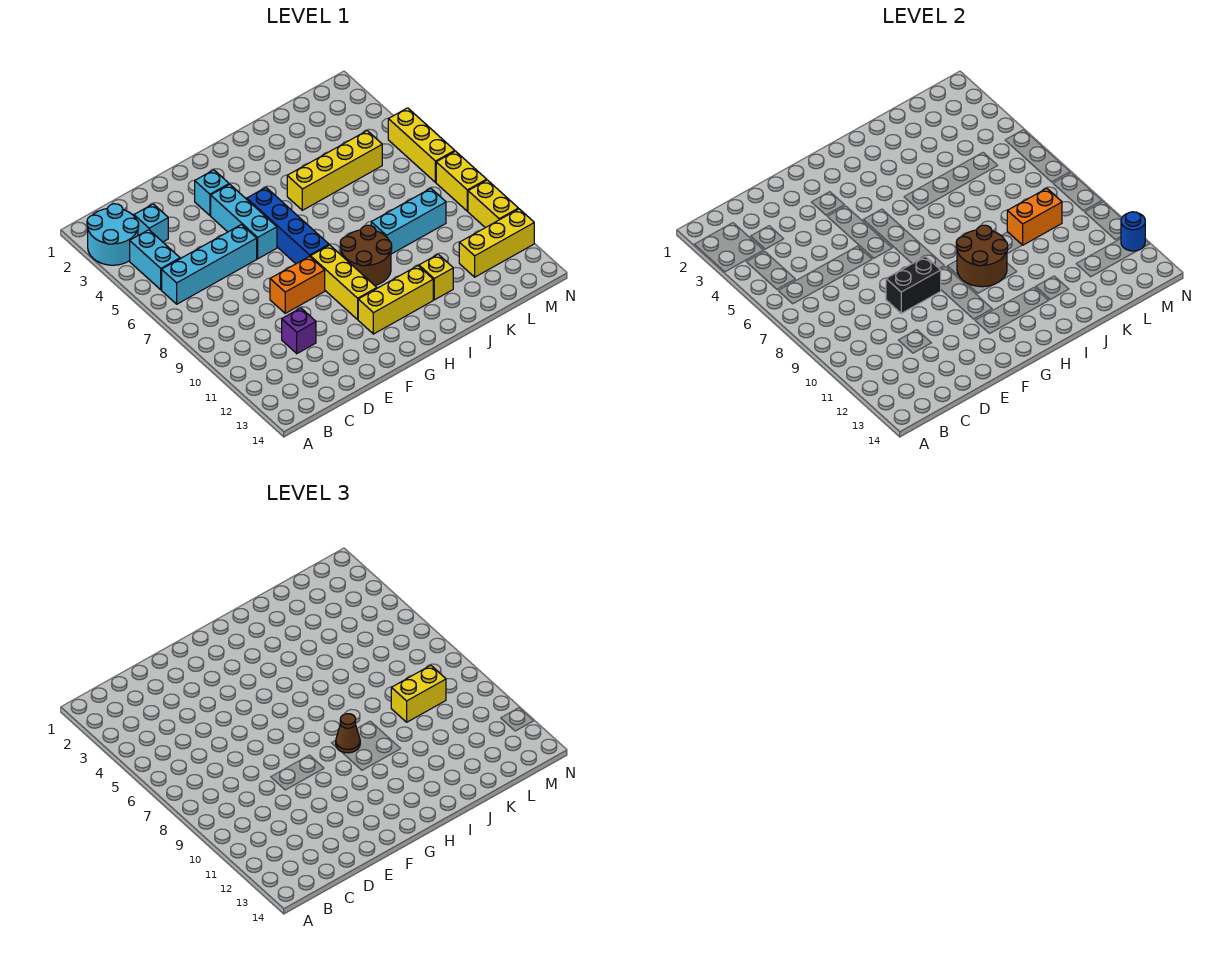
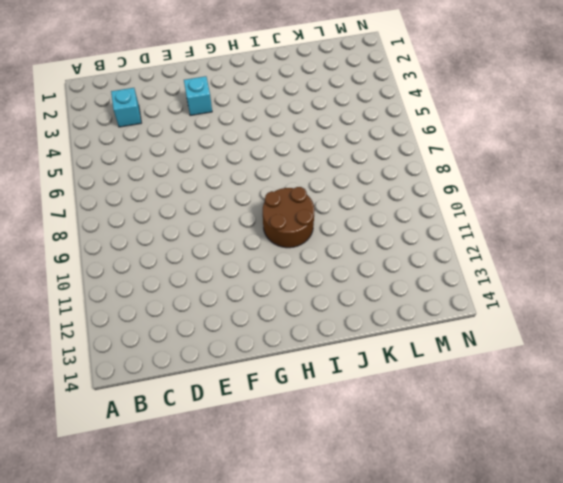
none -> cyan round brick A2:B3 level 1
none -> cyan brick B4:B5 level 1
none -> cyan brick B6:E6 level 1

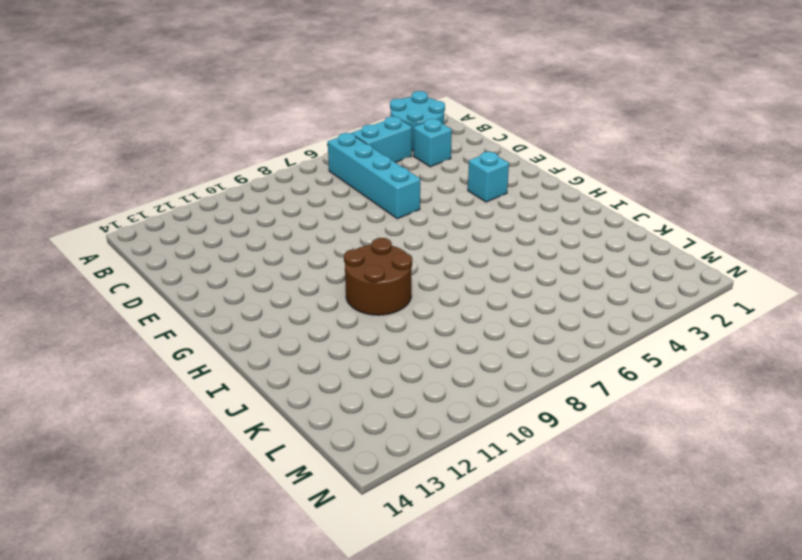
none -> purple brick D11 level 1
none -> orange brick E9:F9 level 1
none -> cyan brick F4:F6 level 1

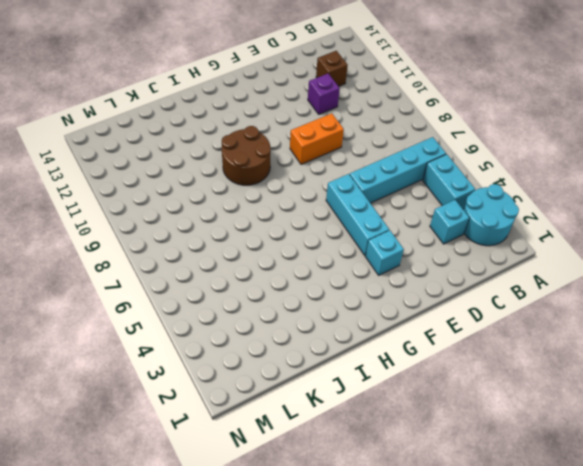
brown brick C12 level 1 -> none
none -> blue brick G5:G8 level 1
none -> yellow brick G9:G11 level 1
none -> yellow brick G12:I12 level 1

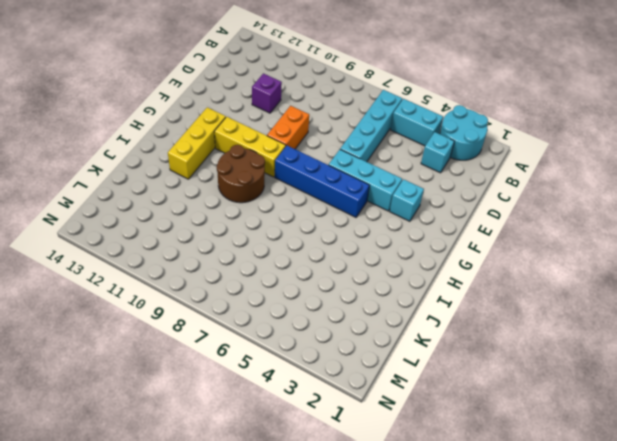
none -> yellow brick I5:L5 level 1
none -> cyan brick J9:L9 level 1
none -> yellow brick J12 level 1

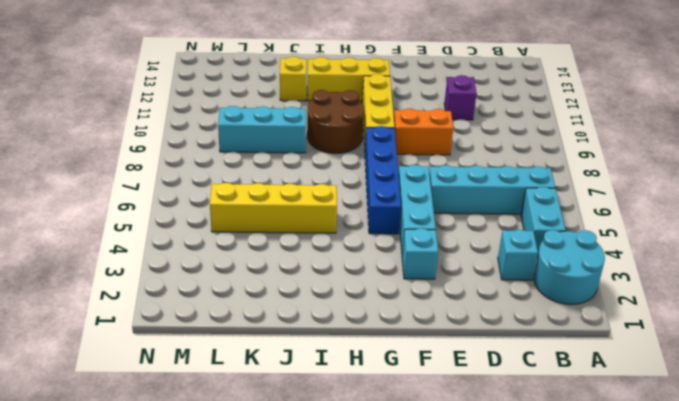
none -> yellow brick L12:N12 level 1
none -> yellow brick N5:N7 level 1
none -> yellow brick N8:N9 level 1

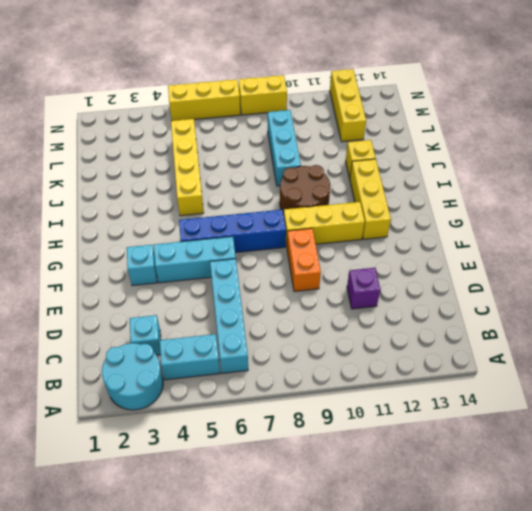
none -> yellow brick N10:N11 level 1
none -> black brick E9:F9 level 2
none -> brown round brick H9:I10 level 2

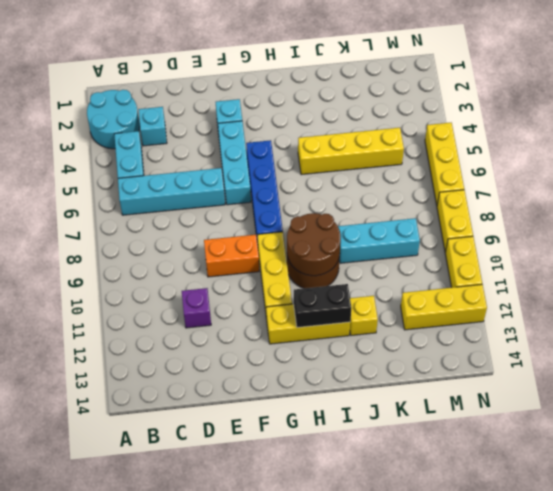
black brick H12:I12 level 2 -> black brick E9:F9 level 2
none -> orange brick K9:L9 level 2
none -> blue round brick N12 level 2
none -> brown cone H9 level 3

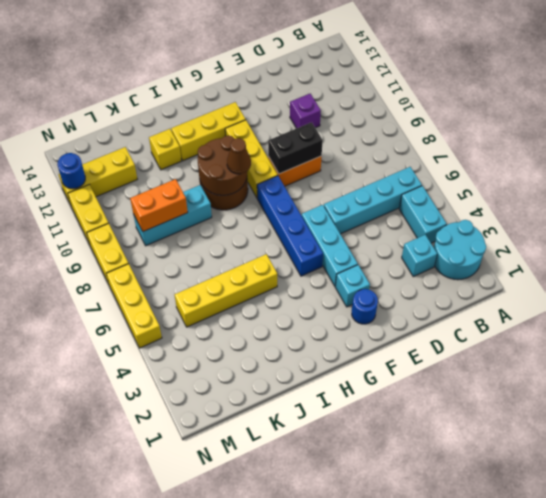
blue round brick F2 level 1 -> none
none -> yellow brick K9:L9 level 3

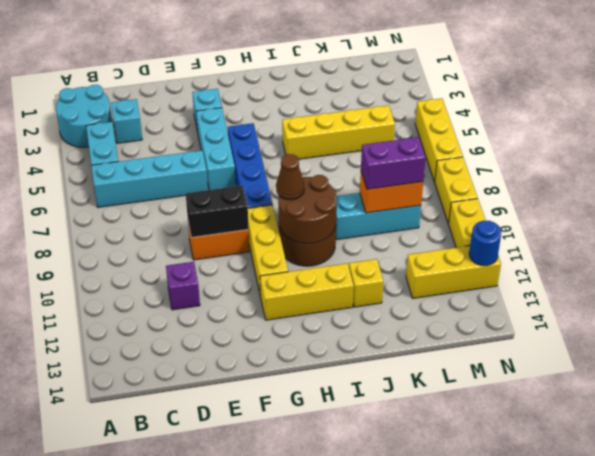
purple brick K9:L9 level 3 -> yellow brick K9:L9 level 3

